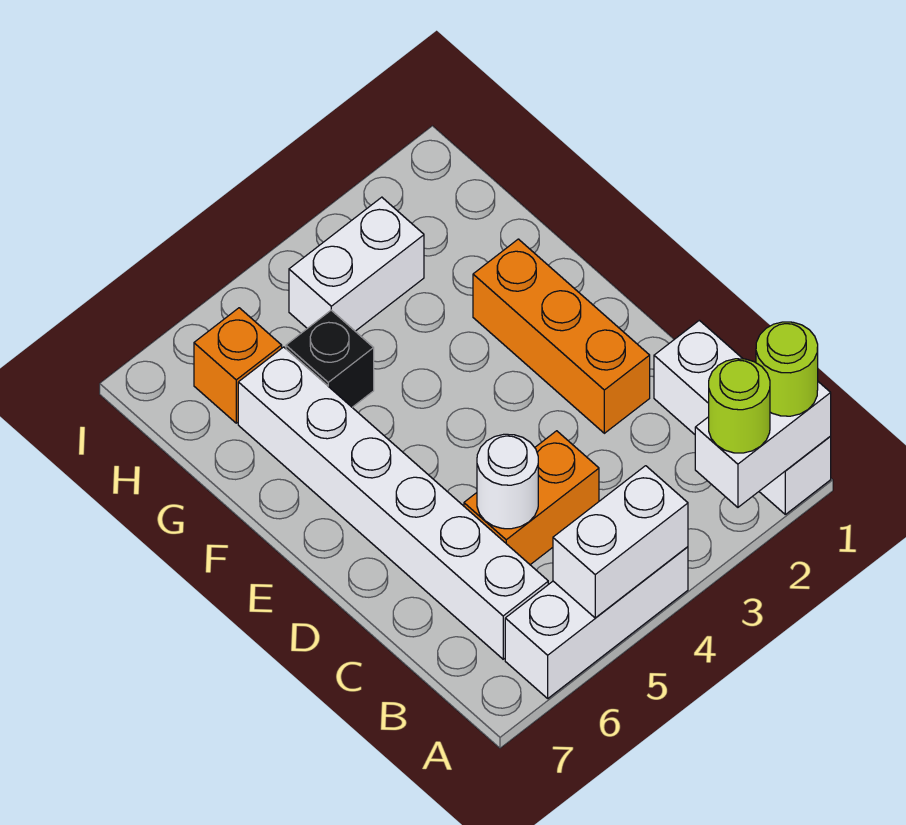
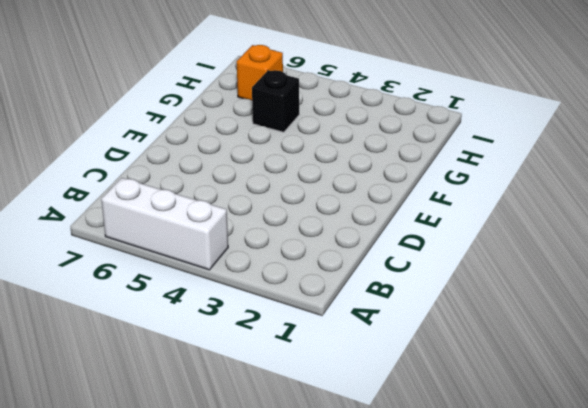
none -> white brick A1:C1 level 1
none -> white brick B6:G6 level 1
none -> orange brick C4:C5 level 1

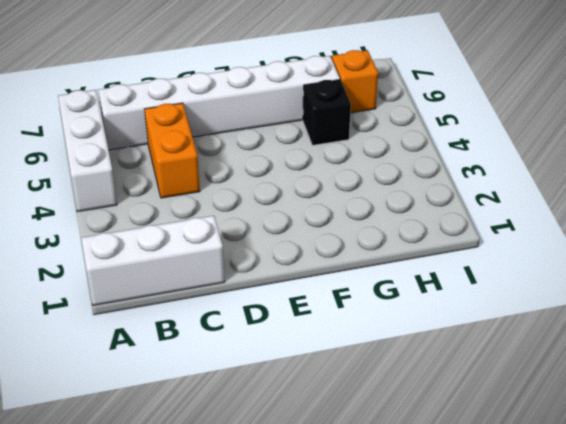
none -> orange brick D2:F2 level 1
none -> white brick H3:H4 level 1
none -> white brick A1:A2 level 2

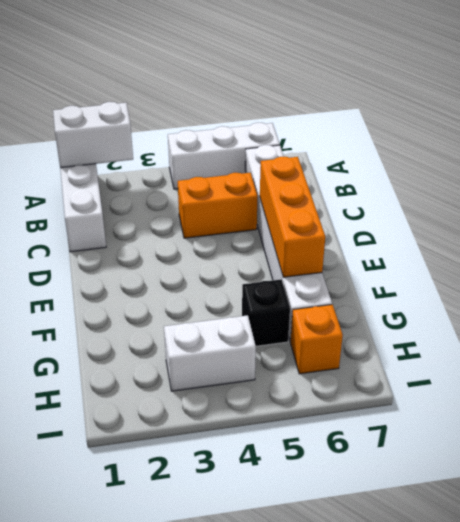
orange brick D6:F6 level 2 -> orange brick D2:F2 level 1
none -> white brick A4:A5 level 2
none -> white round brick C5 level 2
none -> lime round brick A1 level 3

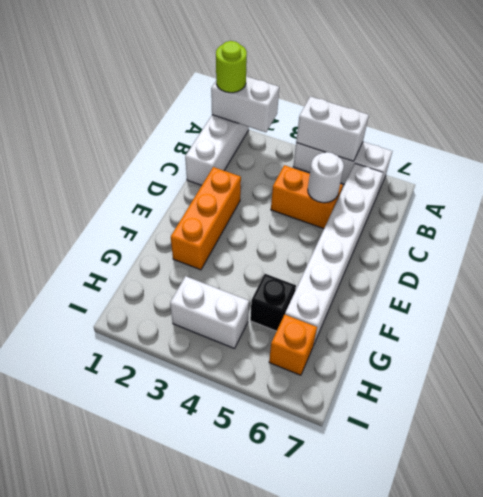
none -> lime round brick A2 level 3

